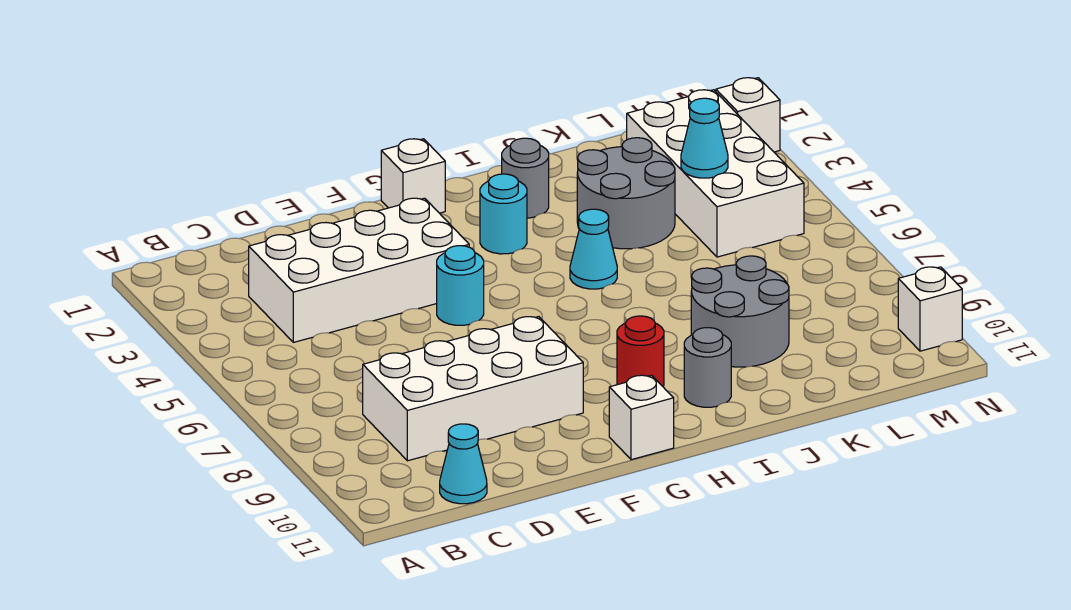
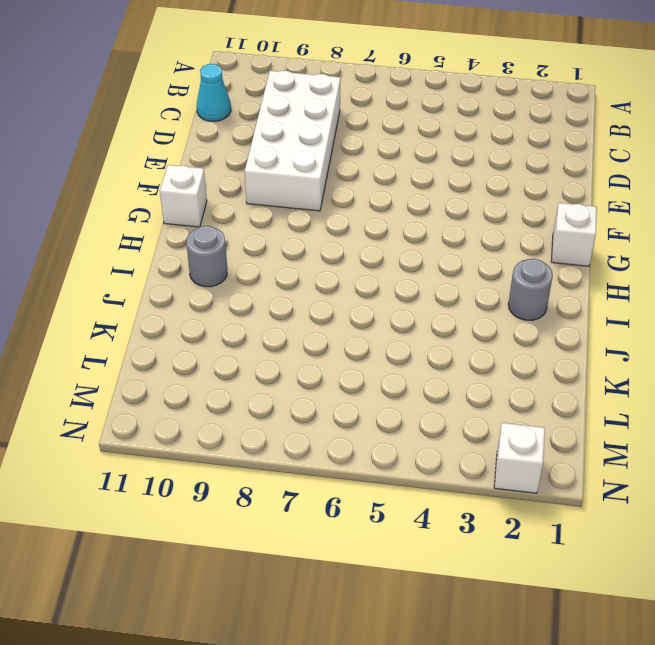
none -> white brick C3:F4 level 1
none -> cyan round brick F5 level 1
none -> cyan round brick H3 level 1

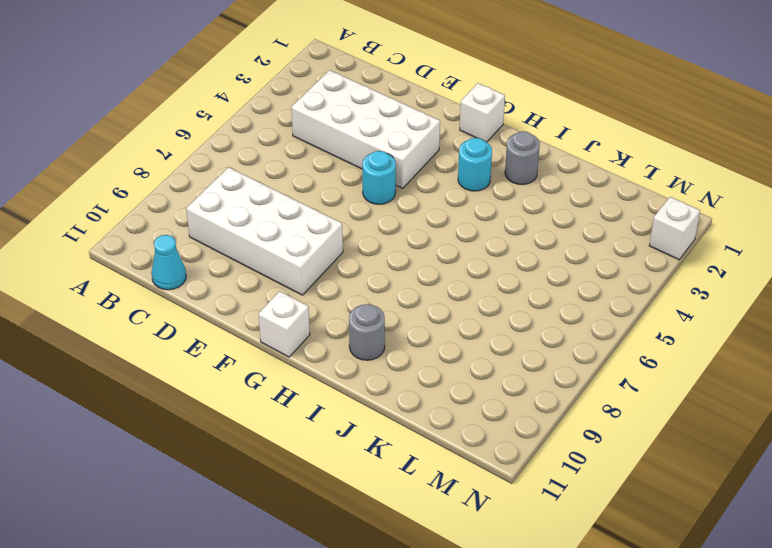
none -> red round brick H9 level 1
none -> cyan cone I5 level 1
none -> grey round brick J3:K4 level 1

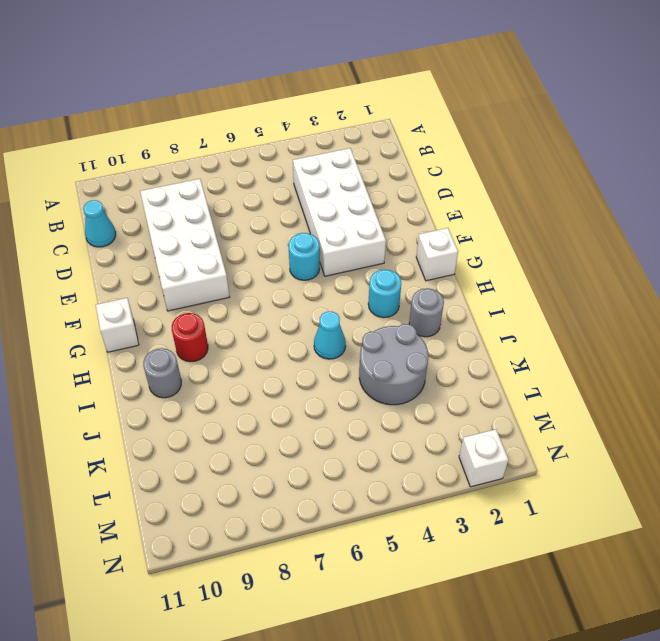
none -> grey round brick J8:K9 level 1
none -> white brick L2:M5 level 1
none -> white brick N10 level 1

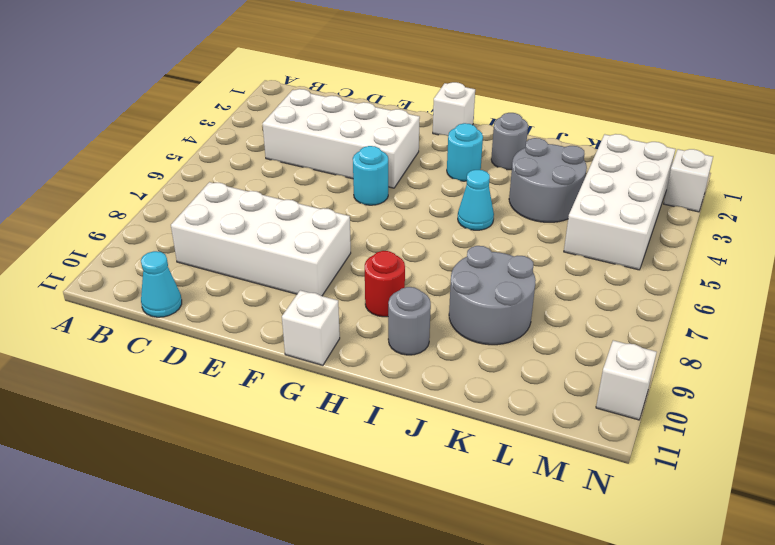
none -> cyan cone L4 level 2

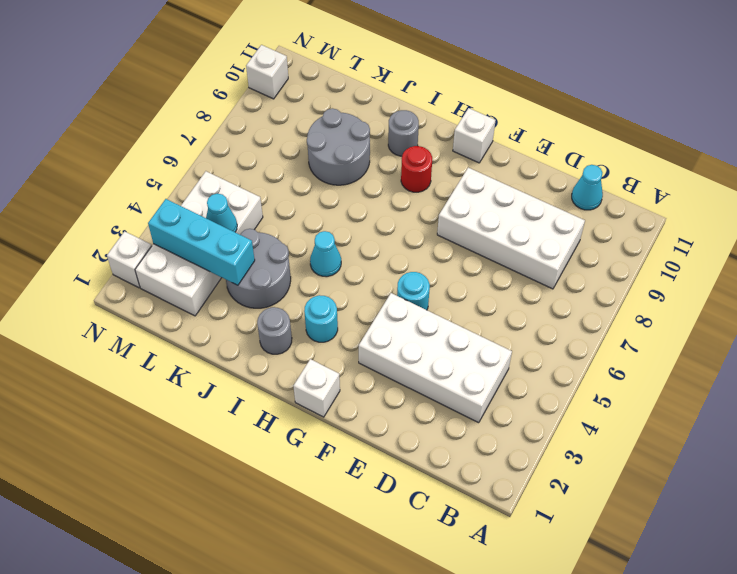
cyan brick K3:M3 level 2 -> none

